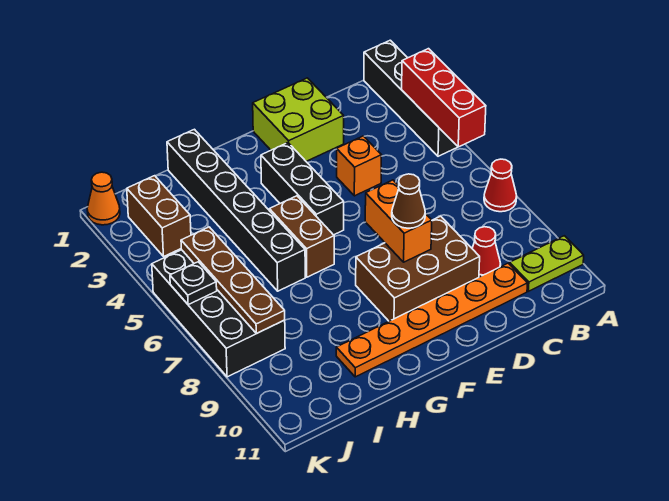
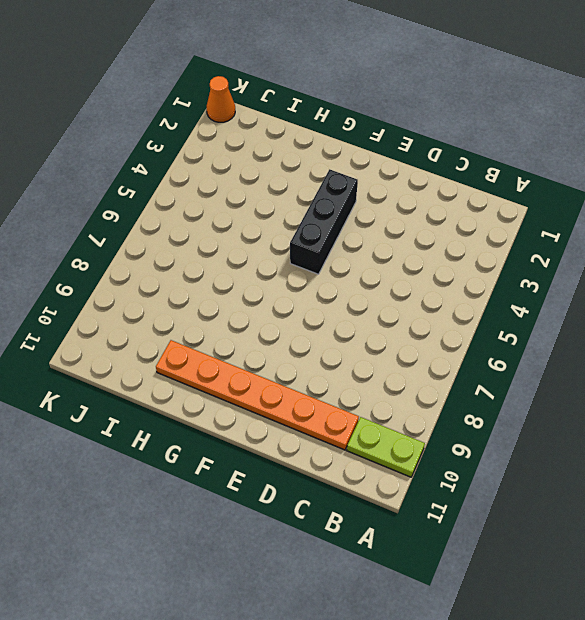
none -> black brick A1:A4 level 1
none -> red cone A7 level 1
none -> red cone C9 level 1

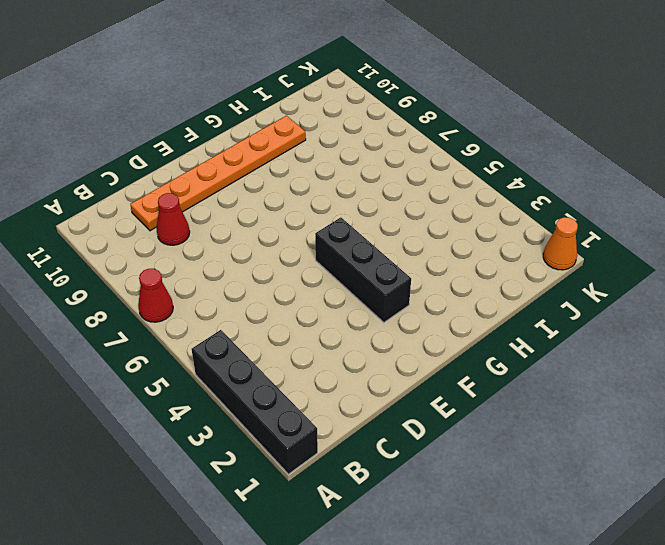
none -> lime plate A10:B10 level 1
none -> lime brick D1:E2 level 1
none -> orange brick D4 level 1

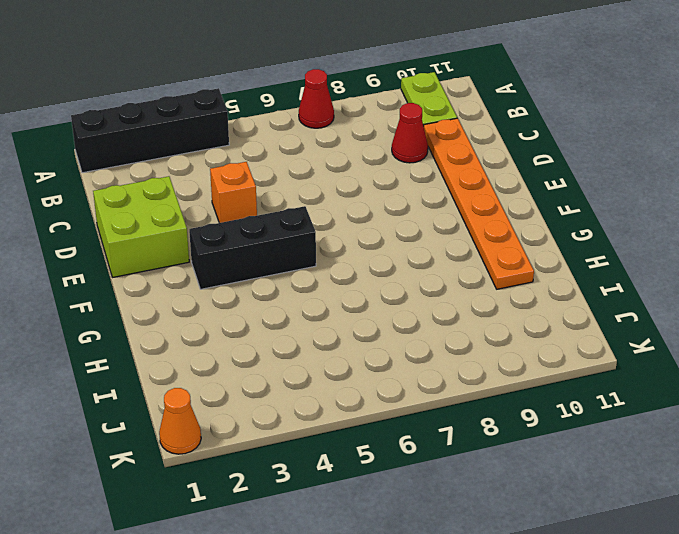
none -> brown brick D8:F9 level 1
none -> brown brick G5:G6 level 1
none -> black brick H1:H6 level 1

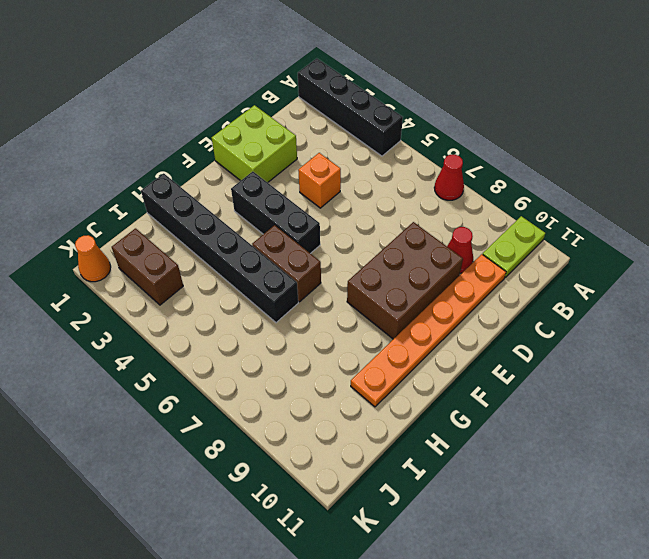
none -> black brick J5:K8 level 1
none -> red brick A3:A5 level 2
none -> orange brick E7:E8 level 2

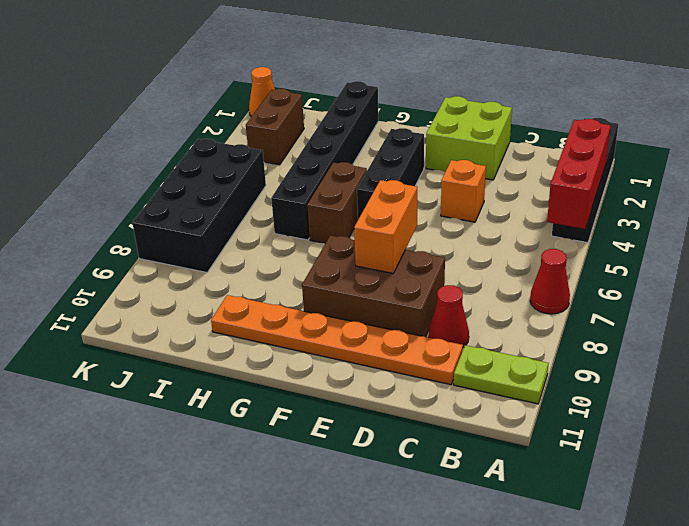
none -> brown plate J5:J8 level 2
none -> black plate K6 level 2
none -> brown cone E8 level 3

